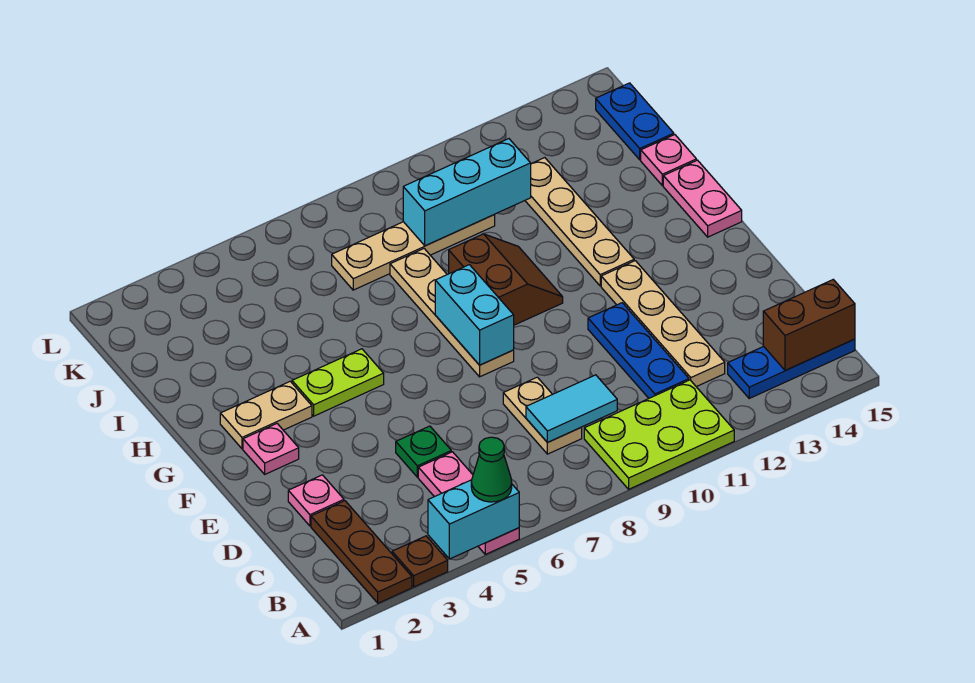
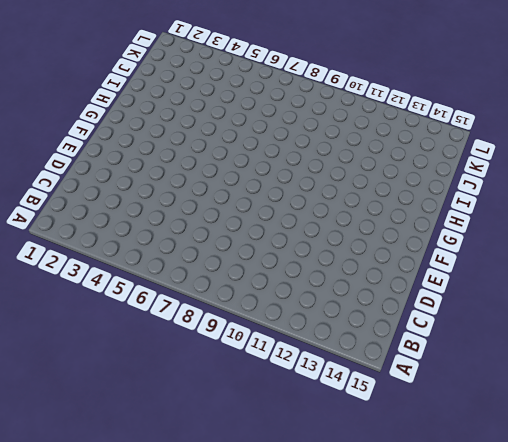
none -> brown plate A2:C2 level 1
none -> brown plate A3 level 1
none -> pink plate A5:C5 level 1

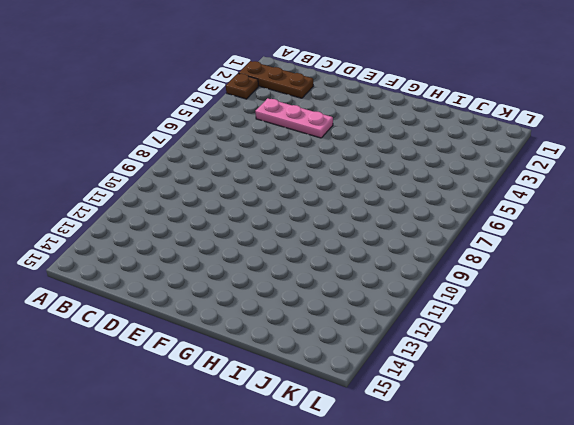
pink plate C4:E4 level 1 -> pink plate A5:C5 level 1
none -> lime plate A9:B11 level 1
none -> blue plate B13:B15 level 1
none -> tan plate C8:D8 level 1

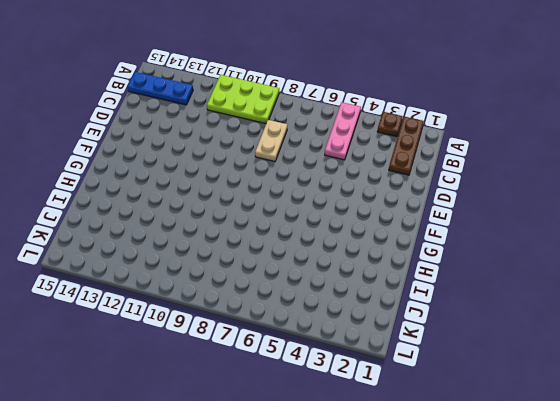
none -> blue plate C11:E11 level 1
none -> tan plate C12:F12 level 1
none -> pink plate D2 level 1

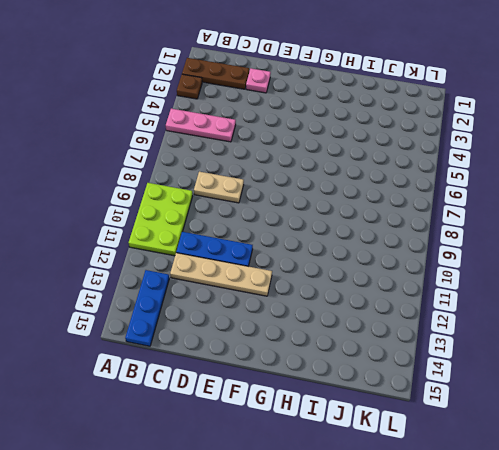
none -> green plate D5 level 1
none -> pink plate F2 level 1
none -> tan plate F8:I8 level 1

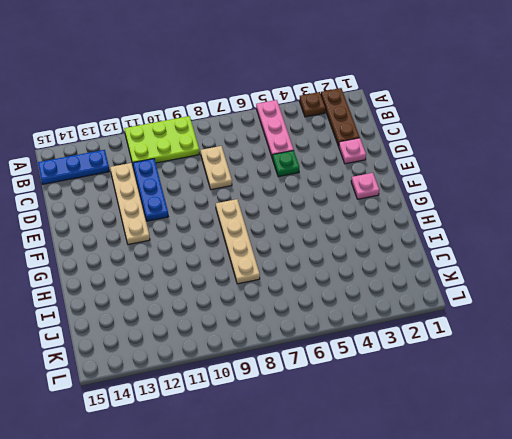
none -> tan plate G2:G3 level 1
none -> lime plate G4:G5 level 1
none -> brown slope G9:H10 level 1 top 9

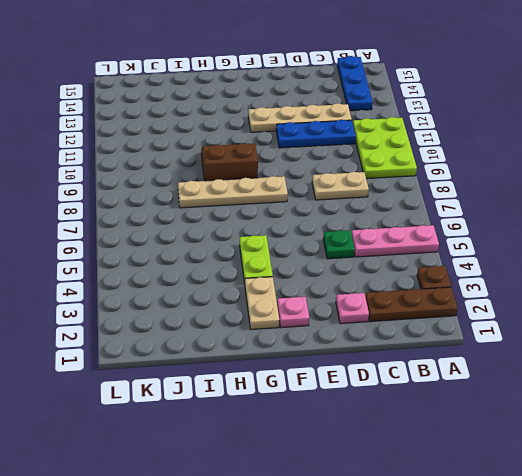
none -> tan plate G12:J12 level 1
none -> pink plate G15:H15 level 1
none -> pink plate I15 level 1

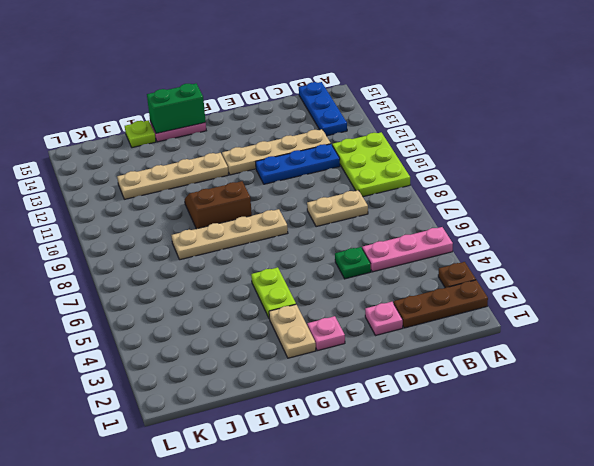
green brick G15:H15 level 2 -> none
lime plate I15 level 1 -> pink plate I15 level 1
none -> tan plate J7:J10 level 1
none -> blue plate J15:K15 level 1
none -> cyan brick A4:A5 level 2

